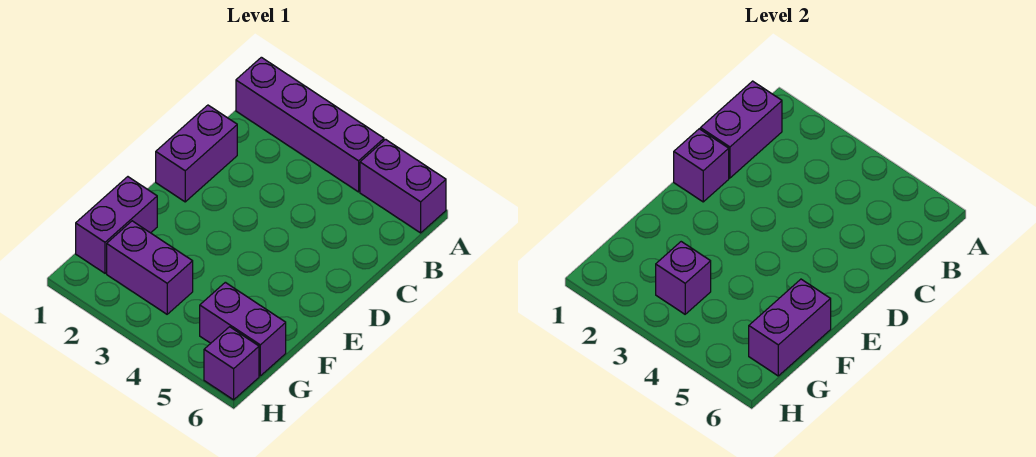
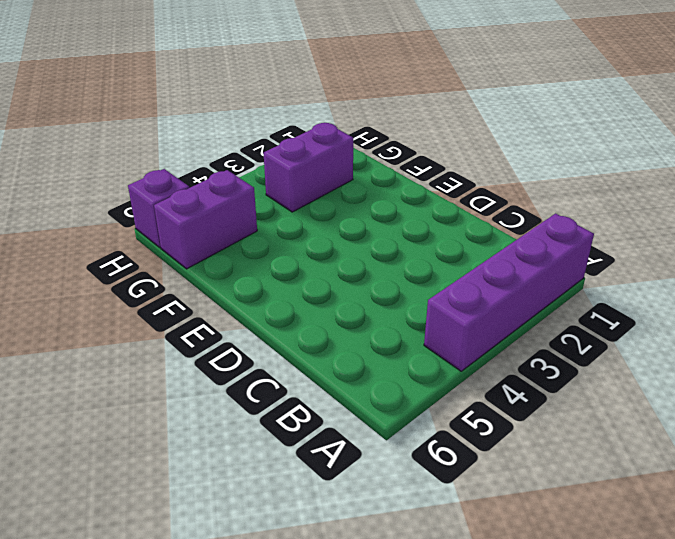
none -> purple brick A5:A6 level 1
none -> purple brick C1:D1 level 1

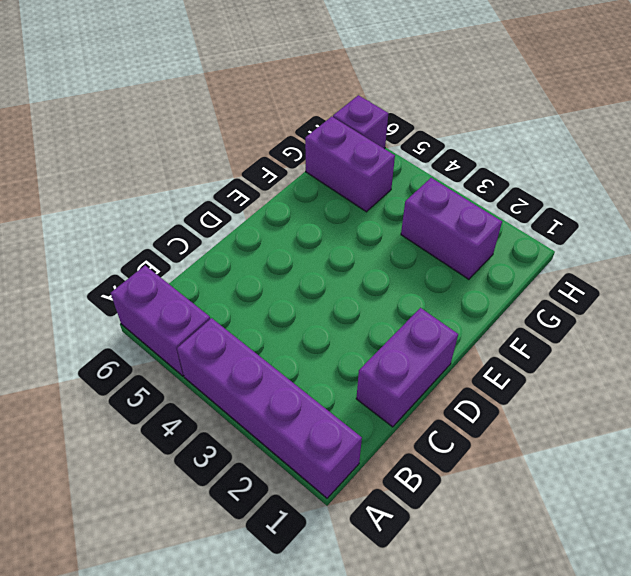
none -> purple brick F1:G1 level 1
none -> purple brick B1:C1 level 2

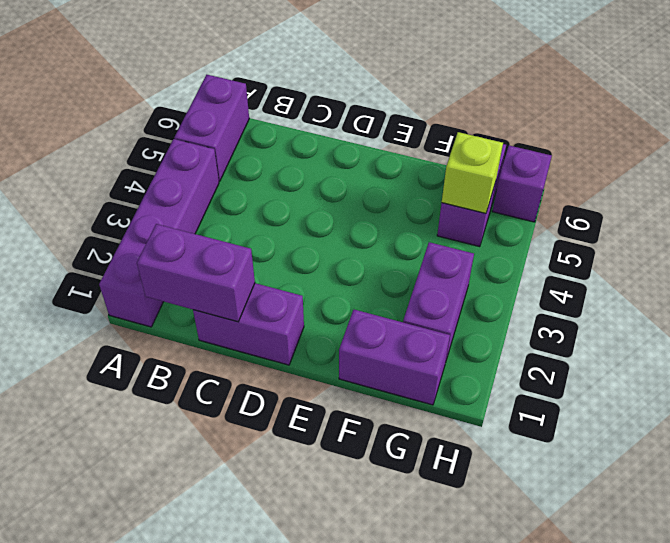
lime brick G5 level 2 -> none
none -> purple brick D1 level 2
none -> purple brick F6:G6 level 2

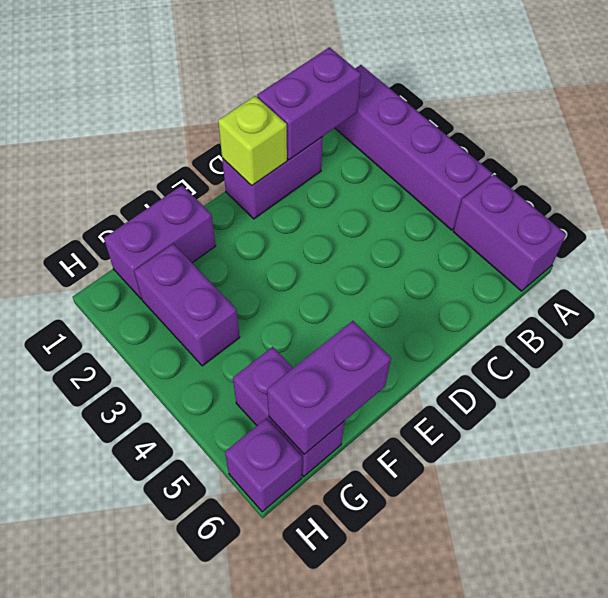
lime brick D1 level 2 -> purple brick D1 level 2
none -> purple brick G3 level 2

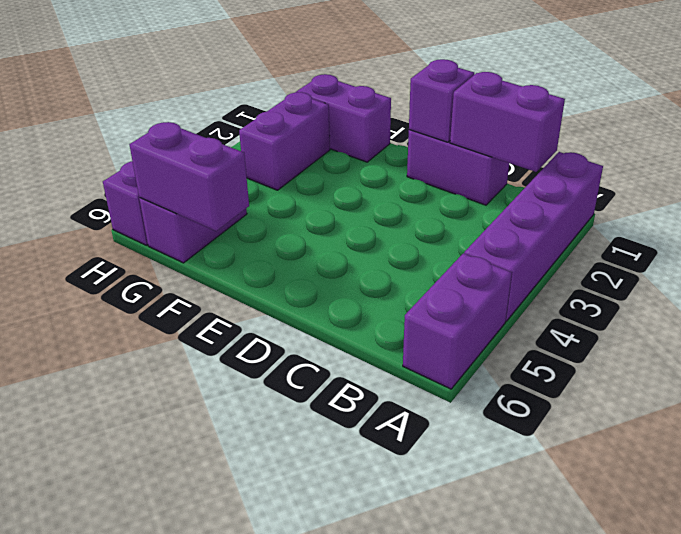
none -> purple brick G3 level 2

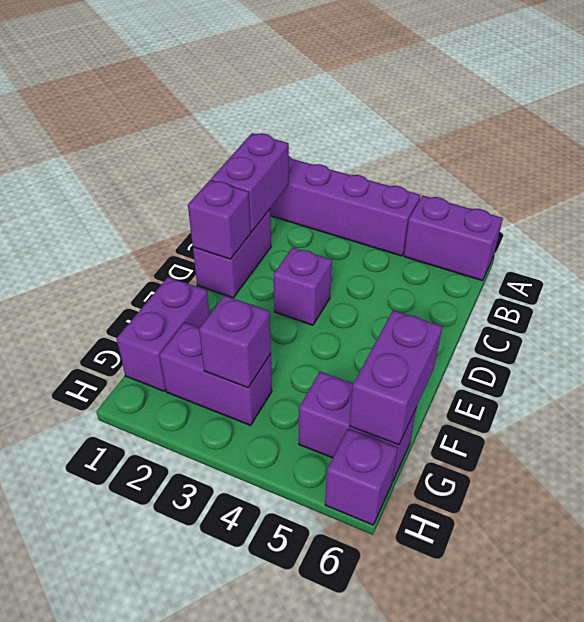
purple brick D3 level 1 -> none

